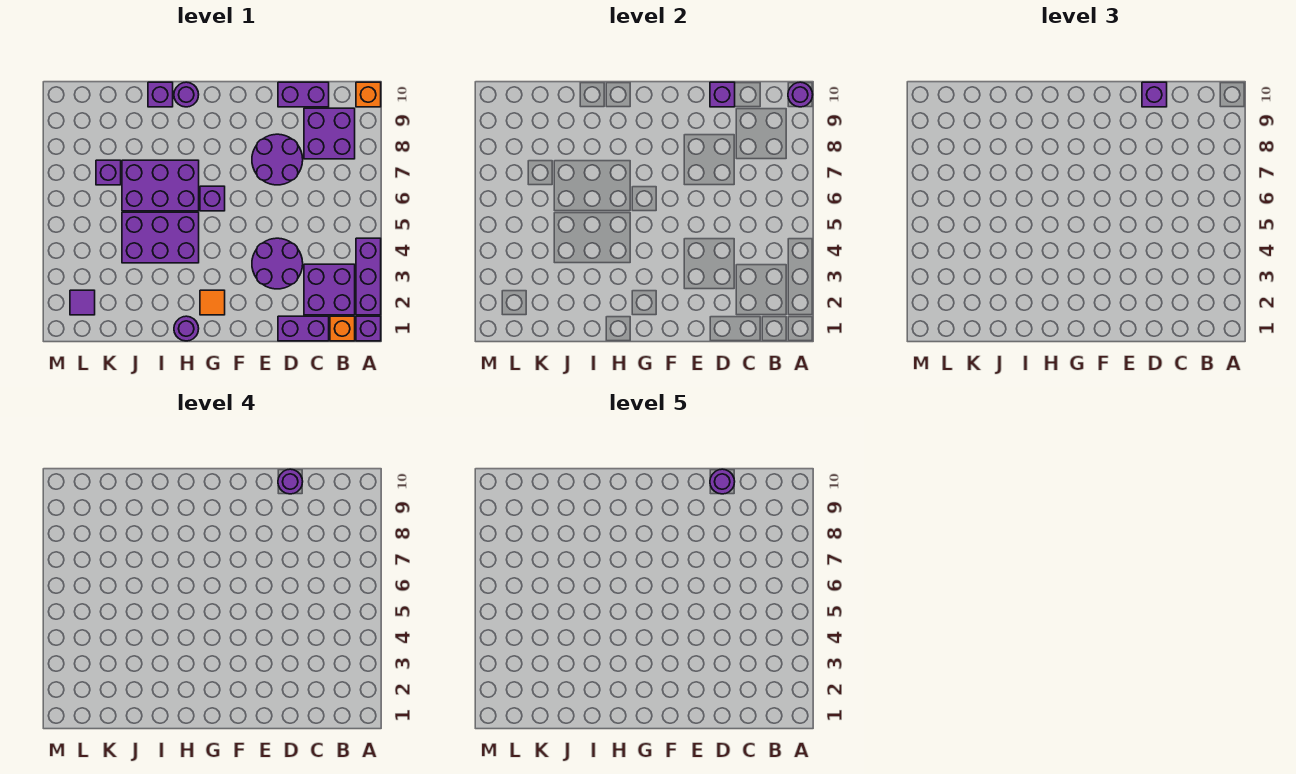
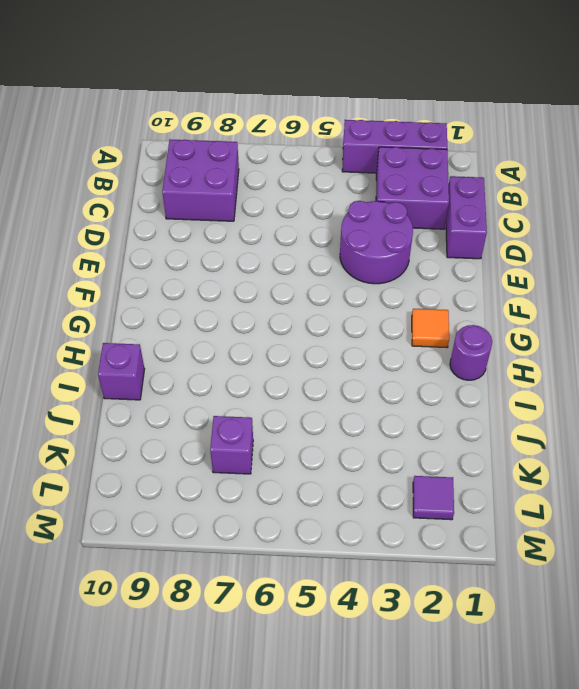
none -> purple brick A1 level 1
none -> orange brick A10 level 1
none -> orange brick B1 level 1

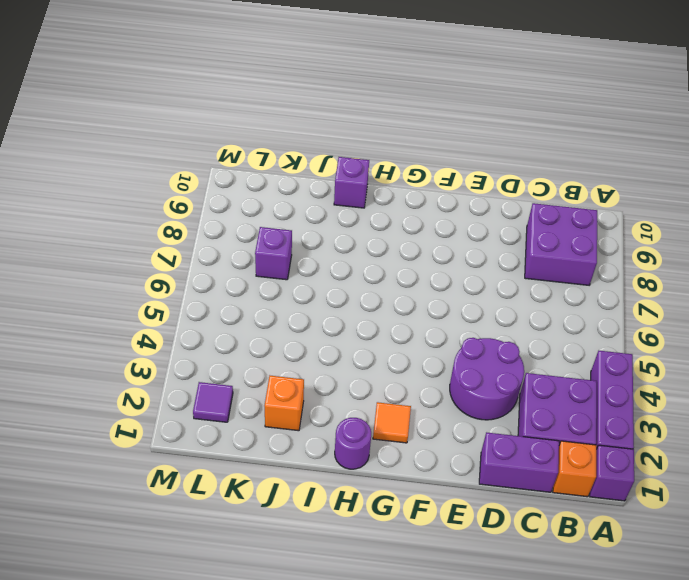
orange brick J2 level 1 -> orange brick A10 level 1
none -> purple brick C10:D10 level 1
none -> purple round brick D7:E8 level 1
none -> purple brick G6 level 1

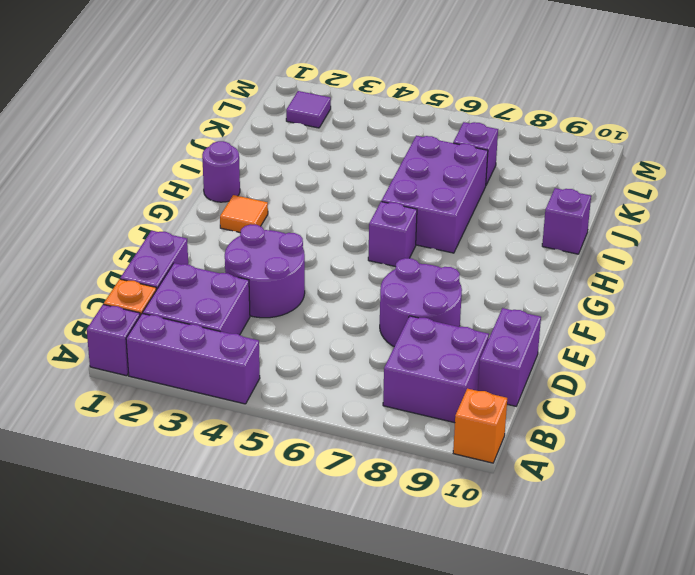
none -> purple brick H4:J5 level 1
none -> purple round brick H10 level 1
none -> purple round brick A10 level 2

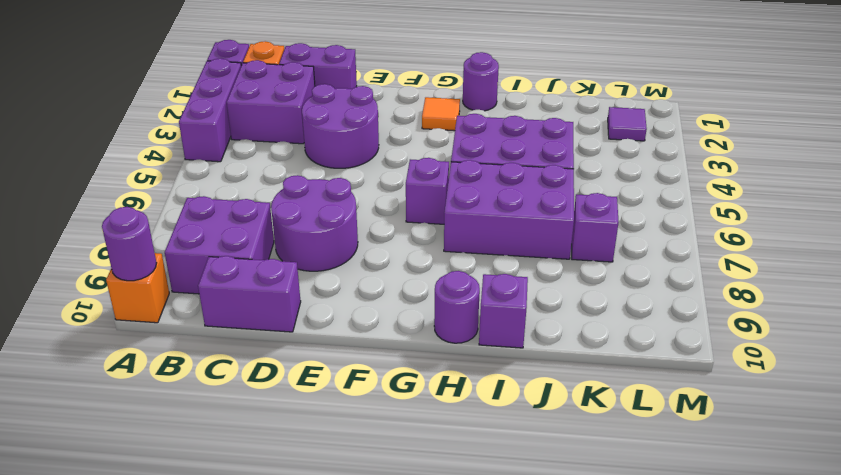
none -> purple brick D10 level 2
none -> purple brick D10 level 3
none -> purple round brick D10 level 4

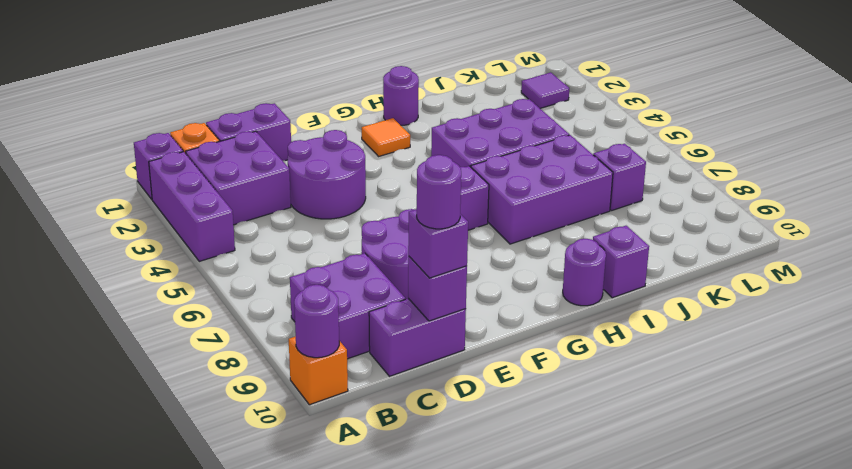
none -> purple round brick D10 level 5

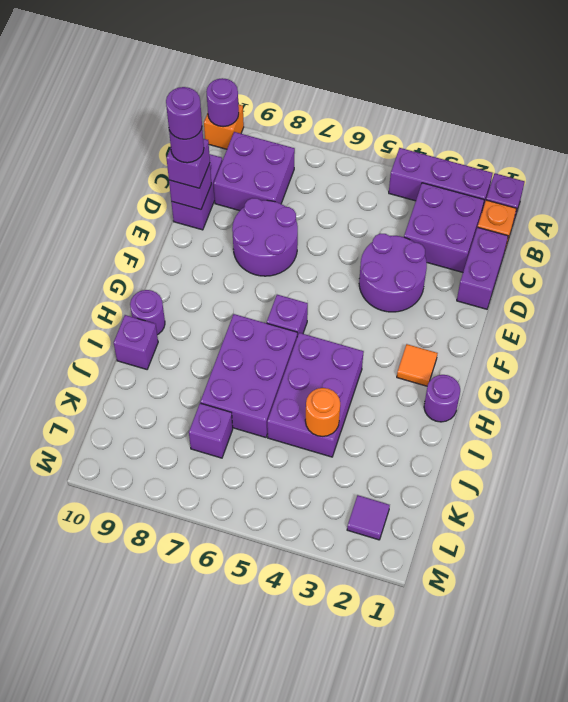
orange round brick J4 level 2 -> none

